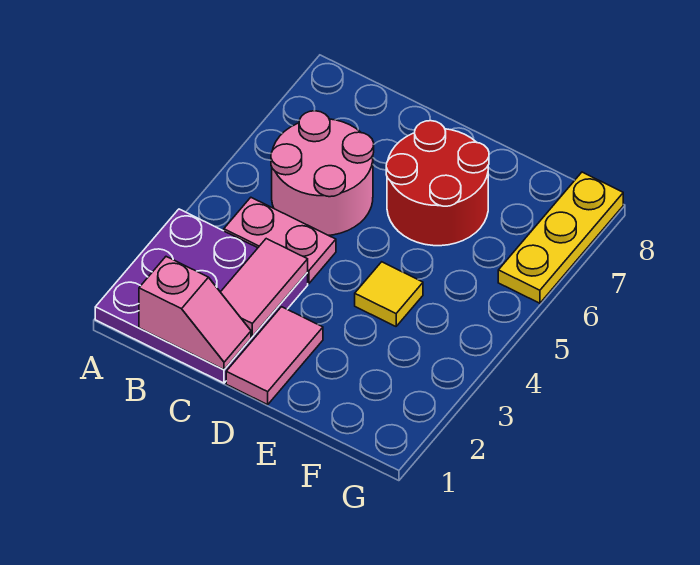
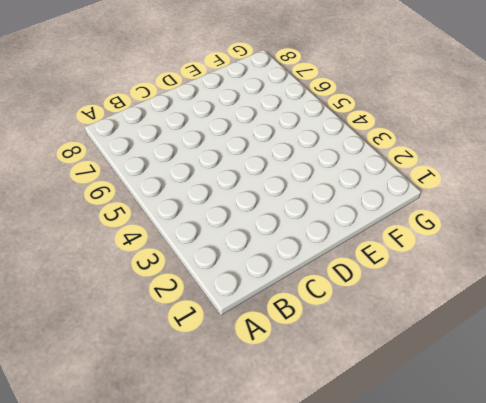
none -> purple plate A1:C3 level 1
none -> pink plate B4:C4 level 1

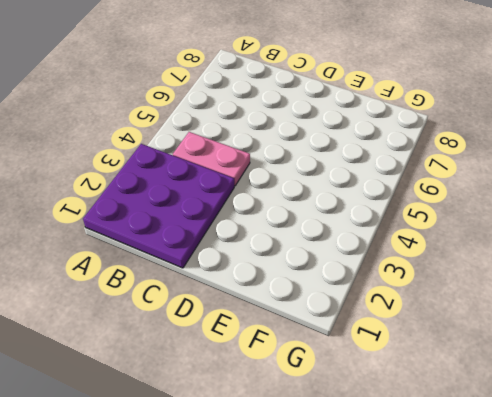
none -> pink round brick B5:C6 level 1
none -> pink tile D1:D2 level 1

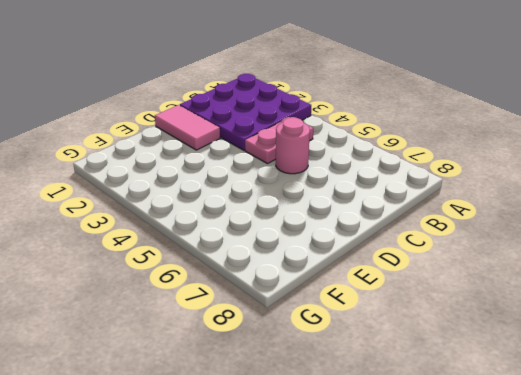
pink round brick C5 level 1 -> pink round brick B5:C6 level 1
none -> red round brick D6:E7 level 1
none -> yellow tile E4 level 1

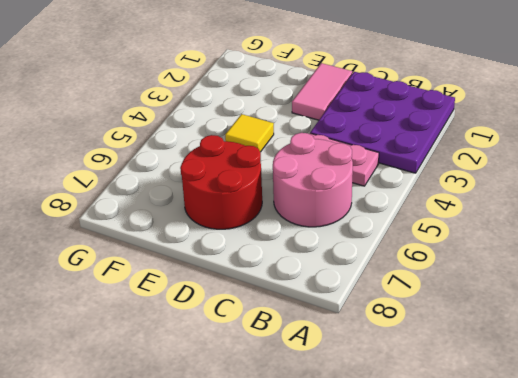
none -> yellow plate G6:G8 level 1
none -> pink slope B1:C1 level 2 top B

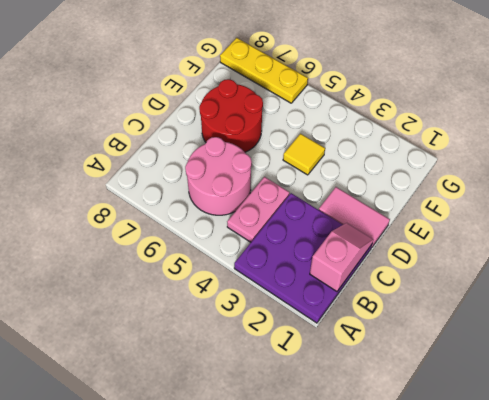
none -> pink tile C2:C3 level 2

